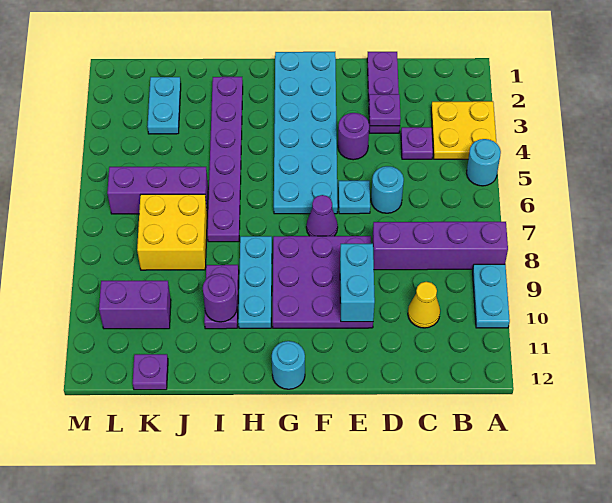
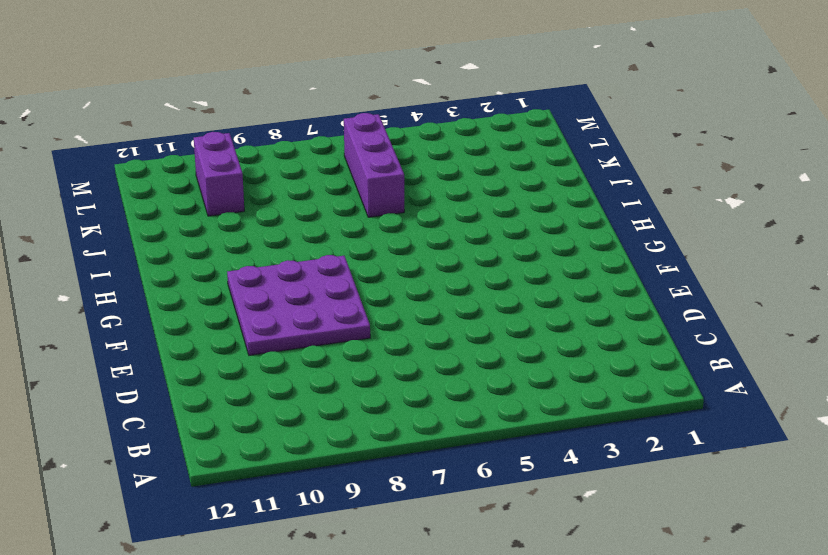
none -> yellow plate A3:B4 level 1
none -> cyan round brick A5 level 1
none -> purple brick A8:D8 level 1

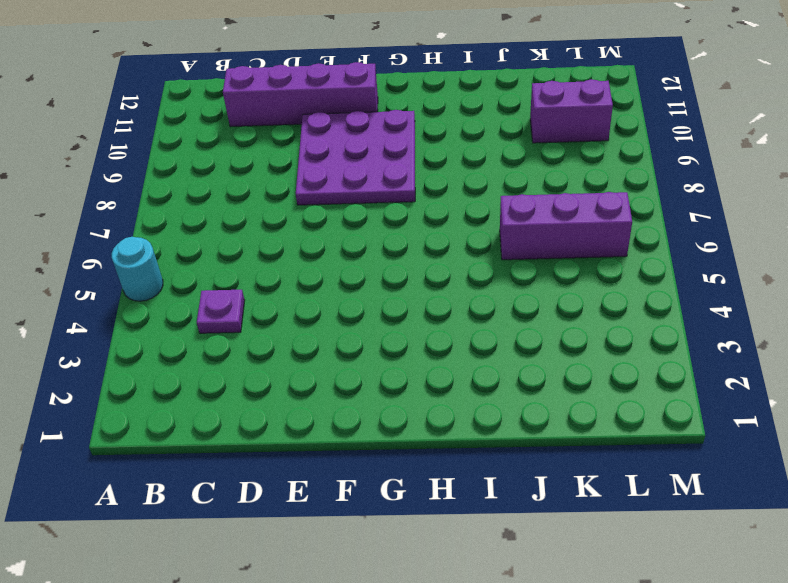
purple brick C11:F11 level 1 -> purple brick A8:D8 level 1
none -> yellow plate A3:B4 level 1
none -> cyan plate A9:A10 level 1
none -> yellow cone C10 level 1

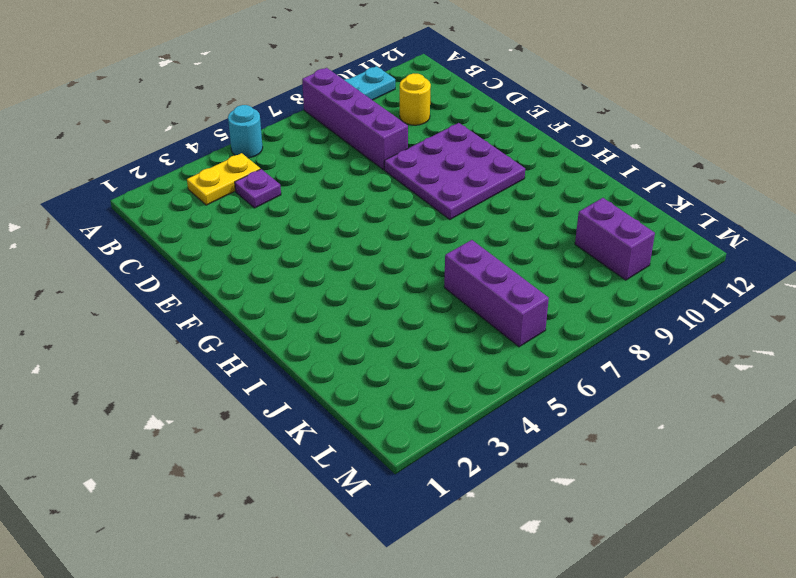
yellow plate B3:B4 level 1 -> yellow plate A3:B4 level 1
yellow round brick C10 level 1 -> yellow cone C10 level 1
none -> purple plate D1:D3 level 1
none -> cyan round brick D6 level 1
none -> purple round brick E4 level 1

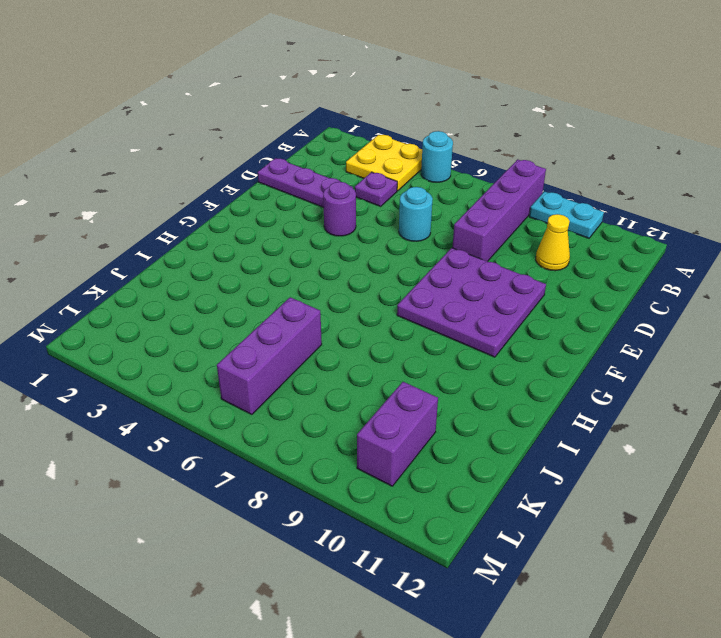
none -> cyan plate E6 level 1
none -> cyan plate F1:G6 level 1
none -> purple cone F7 level 1

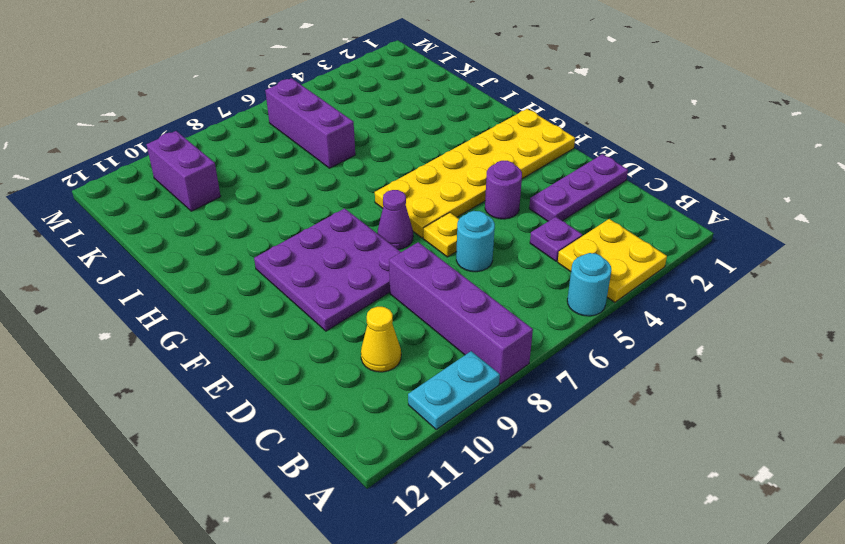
yellow plate E6 level 1 -> cyan plate E6 level 1
yellow plate F1:G6 level 1 -> cyan plate F1:G6 level 1
none -> cyan round brick G12 level 1
none -> cyan plate H8:H10 level 1
none -> purple plate I2:I7 level 1

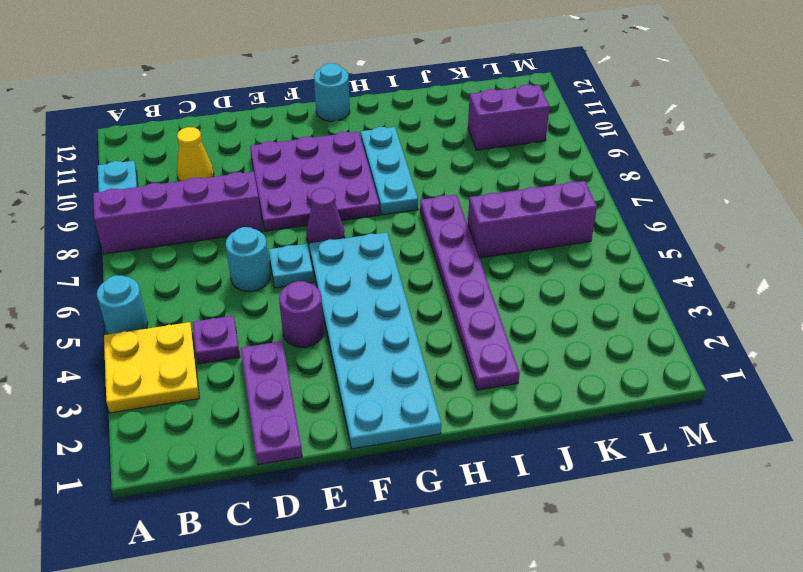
none -> purple plate I9:I10 level 1
none -> yellow brick J7:K8 level 1
none -> cyan plate K2:K3 level 1

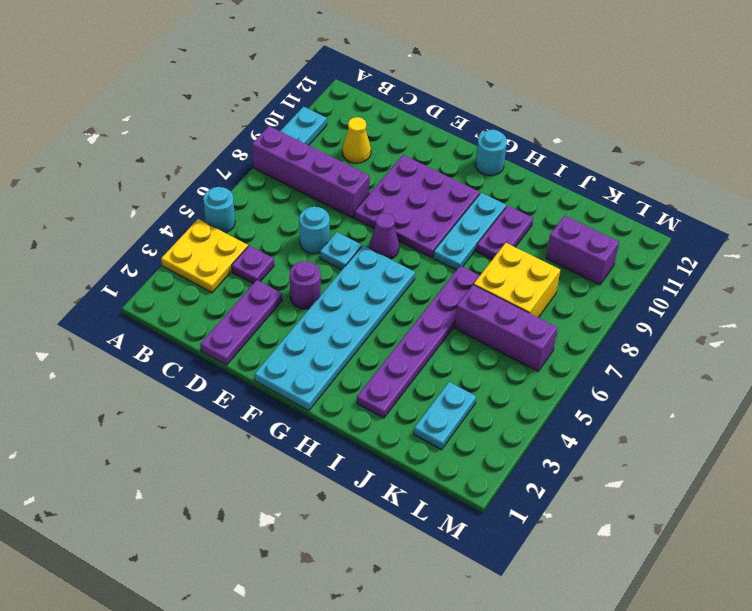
none -> purple plate K12 level 1
none -> purple plate D3 level 2
none -> cyan brick E9:E10 level 2

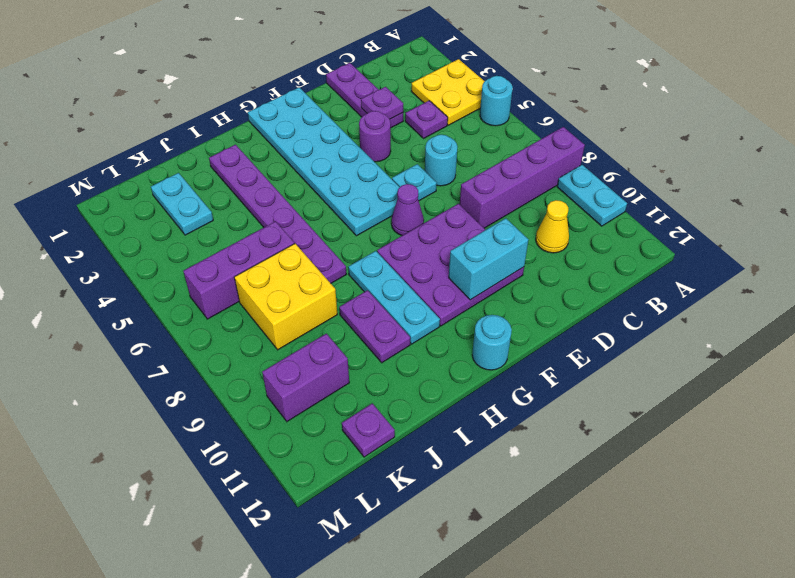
cyan brick E10:F10 level 2 -> cyan brick E9:E10 level 2
none -> purple round brick I10 level 2

